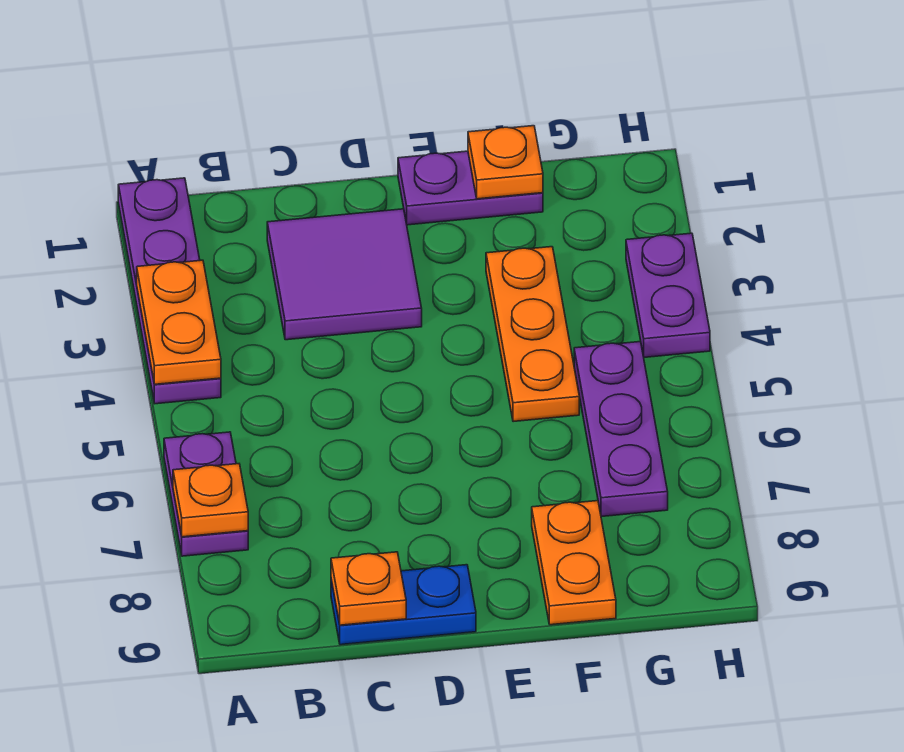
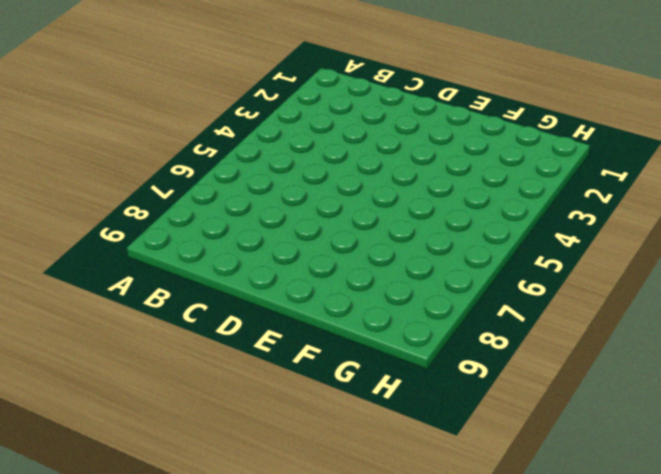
none -> purple plate A1:A4 level 1
none -> purple plate A6:A7 level 1
none -> purple tile C2:D3 level 1

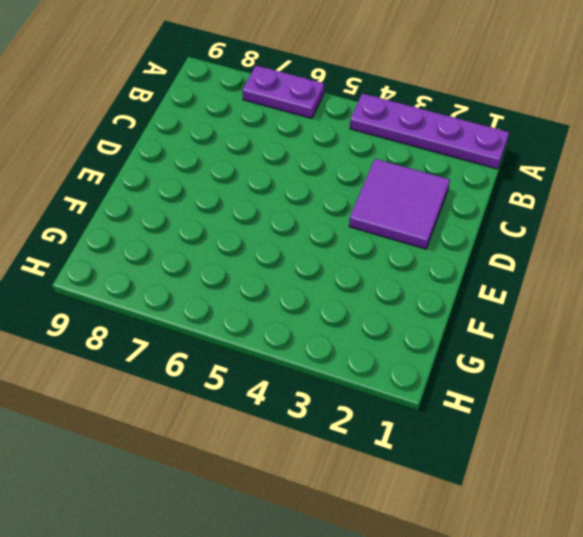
none -> blue plate C9:D9 level 1
none -> purple plate E1:F1 level 1
none -> orange plate F3:F5 level 1

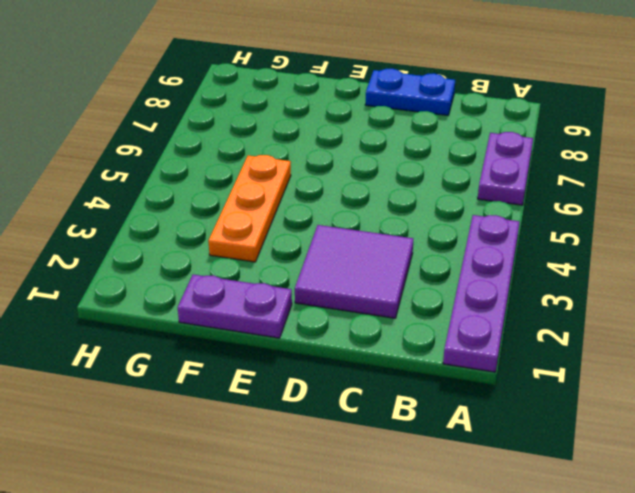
none -> orange plate F8:F9 level 1
none -> purple plate G5:G7 level 1
none -> purple plate H3:H4 level 1

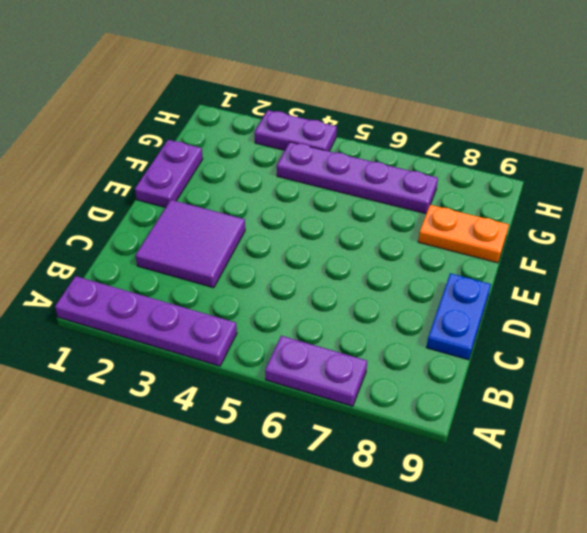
purple plate G4:G7 level 1 -> purple plate G5:G7 level 1
none -> orange plate F3:F5 level 1
none -> orange plate A3:A4 level 2
none -> orange plate A7 level 2

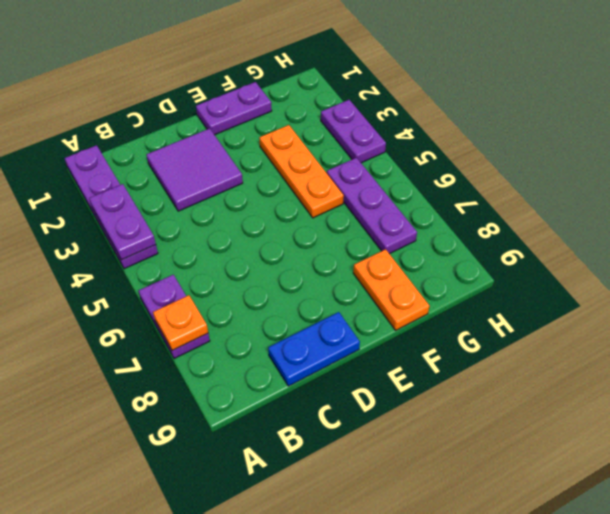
purple plate A3:A4 level 2 -> orange plate A3:A4 level 2
none -> orange plate C9 level 2
none -> orange plate F1 level 2

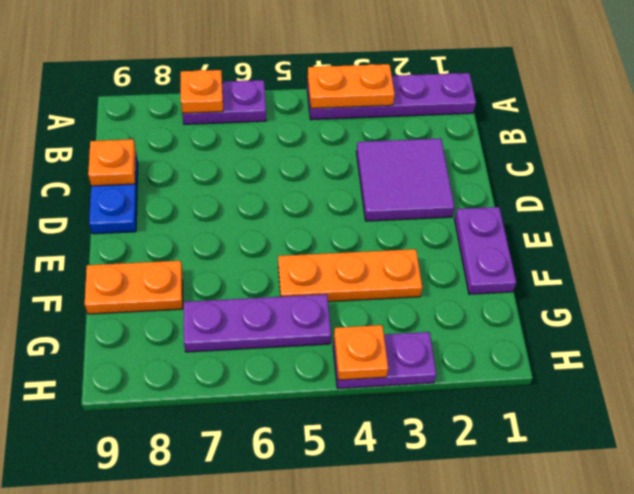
orange plate H4 level 2 -> orange plate F1 level 2

